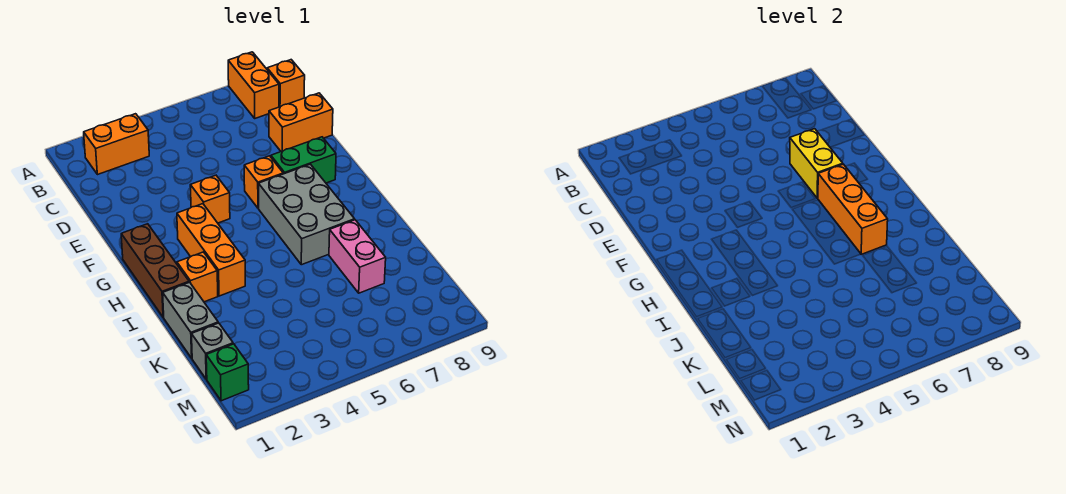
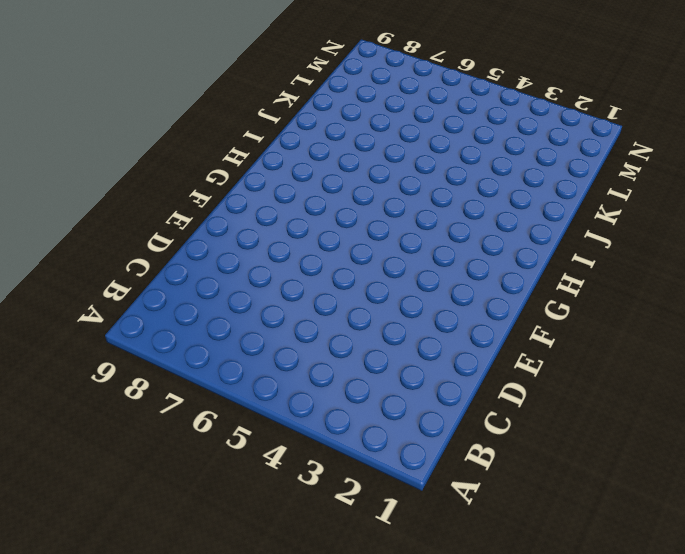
none -> orange brick A8:B8 level 1
none -> orange brick B2:B3 level 1
none -> orange brick B9 level 1

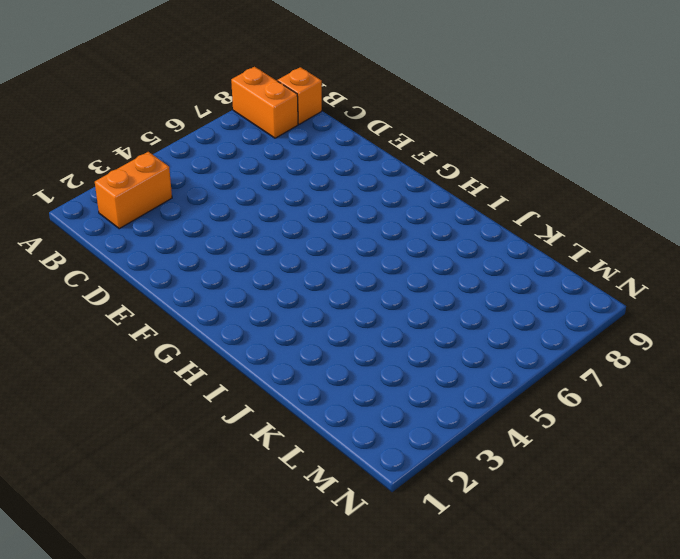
none -> orange brick D8:D9 level 1
none -> orange brick F4 level 1
none -> orange brick F6 level 1

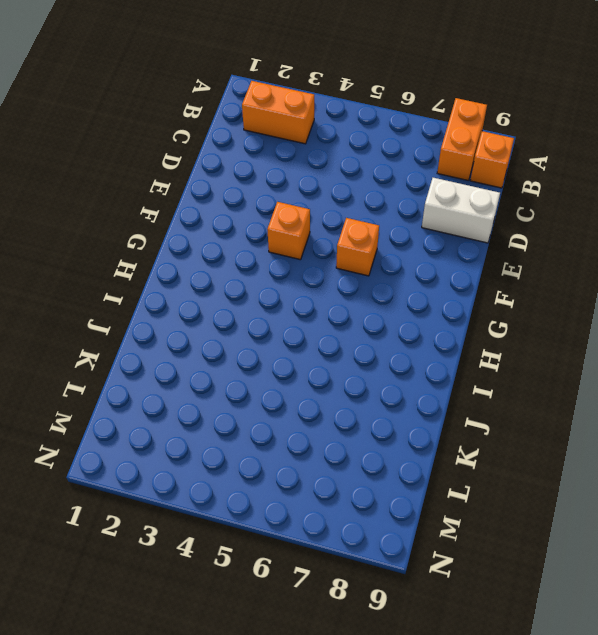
white brick D8:D9 level 1 -> orange brick D8:D9 level 1
none -> green brick F7:F8 level 1
none -> brown brick G1:I1 level 1
none -> orange brick G3:I3 level 1

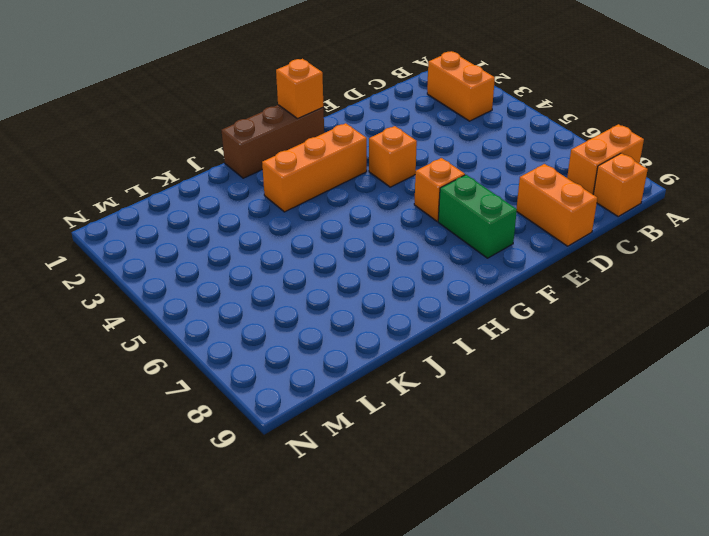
orange brick G1 level 2 -> orange brick I2 level 1
none -> grey brick G6:I7 level 1
none -> grey brick J1:K1 level 1
none -> pink brick J7:K7 level 1

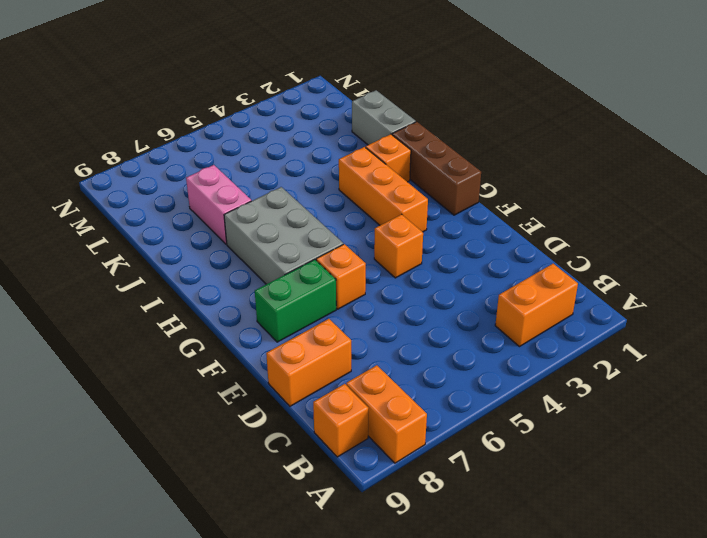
none -> grey brick L1 level 1
none -> green brick M1 level 1
none -> yellow brick E7:F7 level 2

